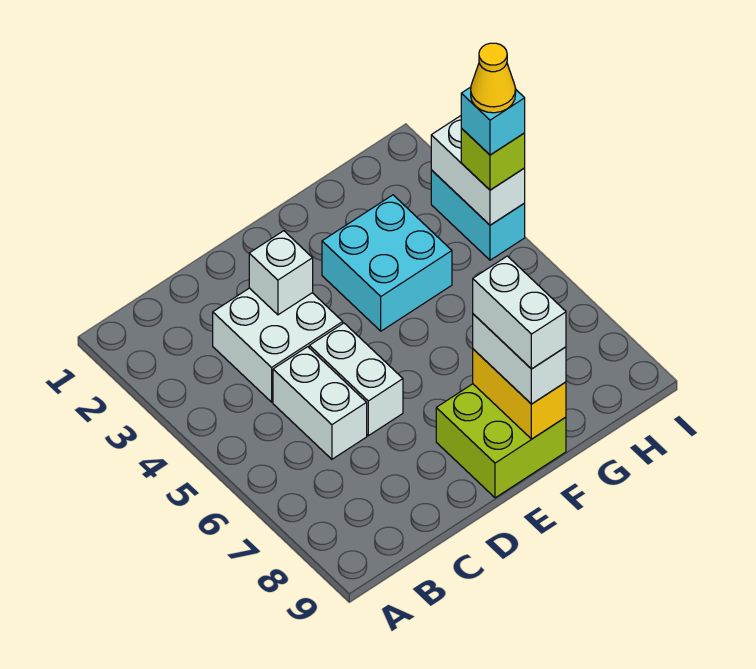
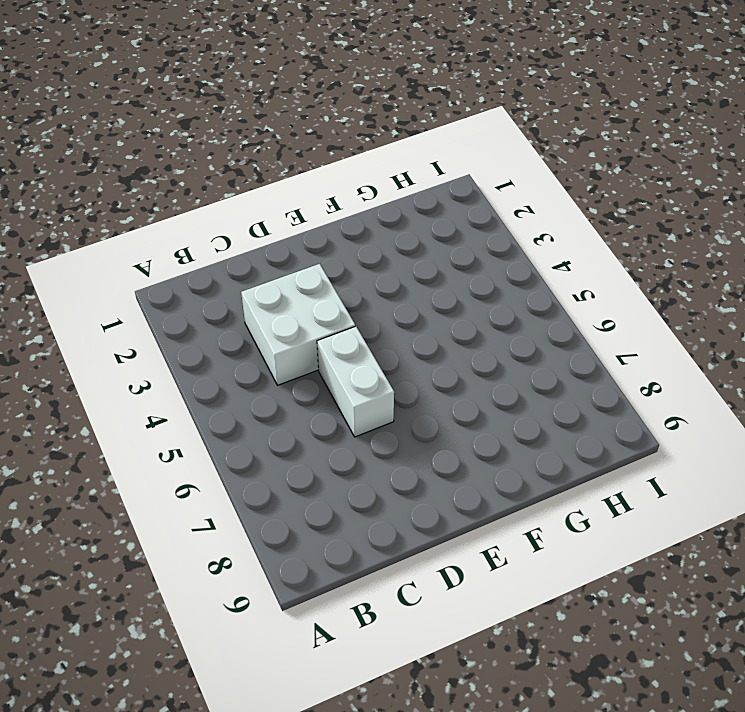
none -> white brick C5:C6 level 1
none -> lime brick E8:F9 level 1
none -> cyan brick F3:G4 level 1

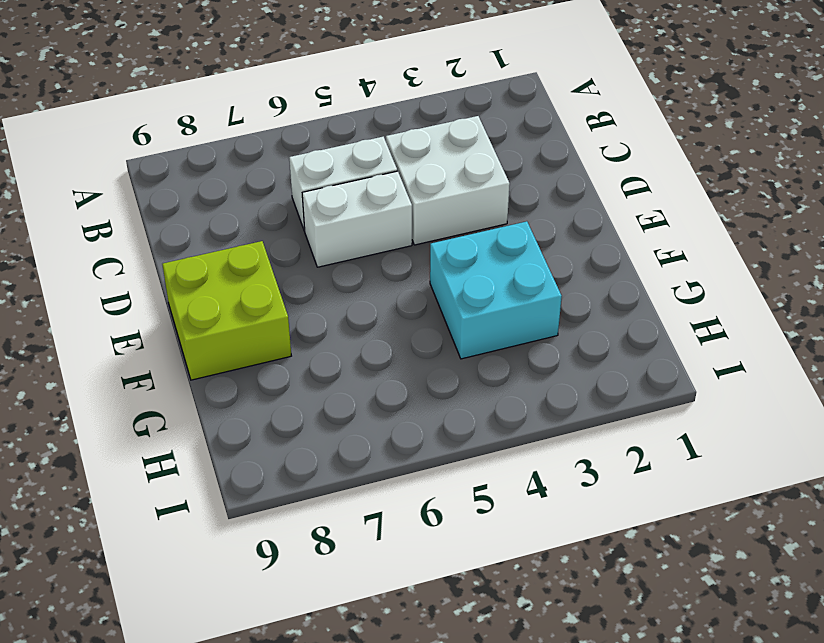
none -> cyan brick I3:I4 level 1
none -> white brick D3 level 2
none -> yellow brick F8:F9 level 2

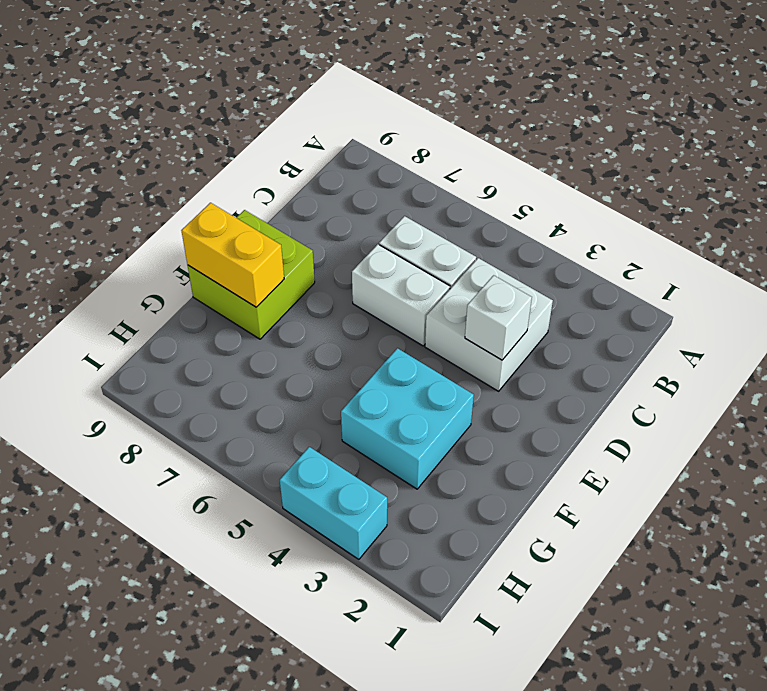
none -> white brick I3:I4 level 2
none -> white brick F8:F9 level 3
none -> lime brick I4 level 3

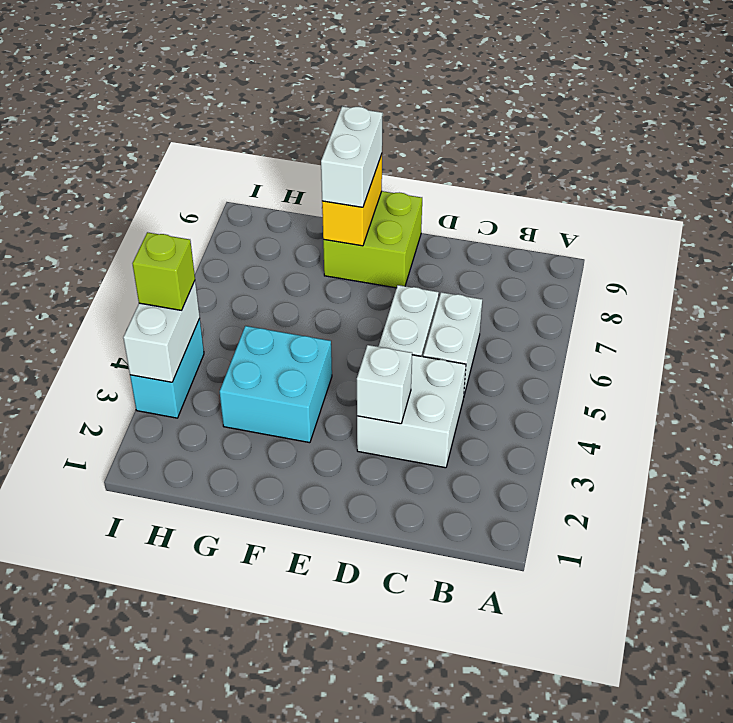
none -> white brick F8:F9 level 4
none -> cyan brick I4 level 4
none -> yellow cone I4 level 5

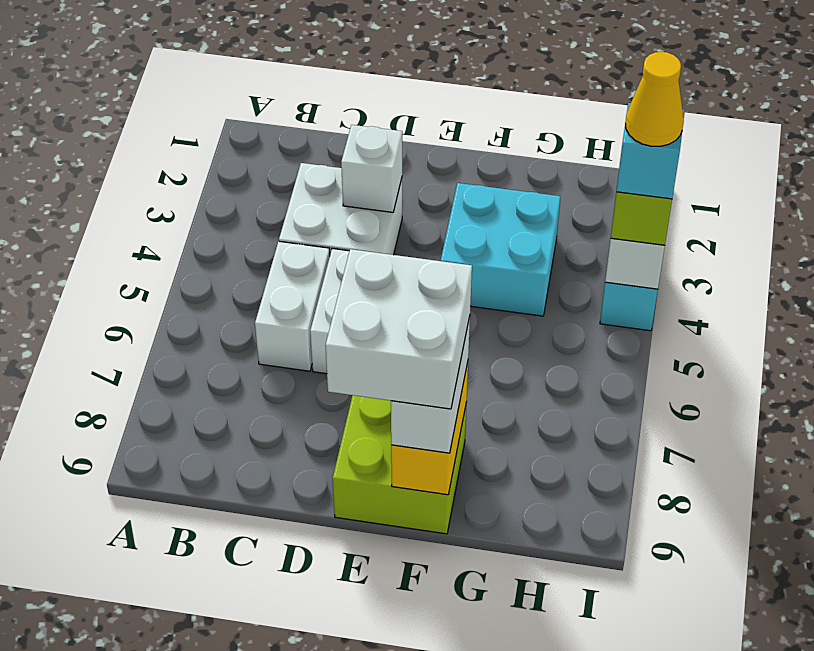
white brick E8:F9 level 4 -> white brick F8:F9 level 4

